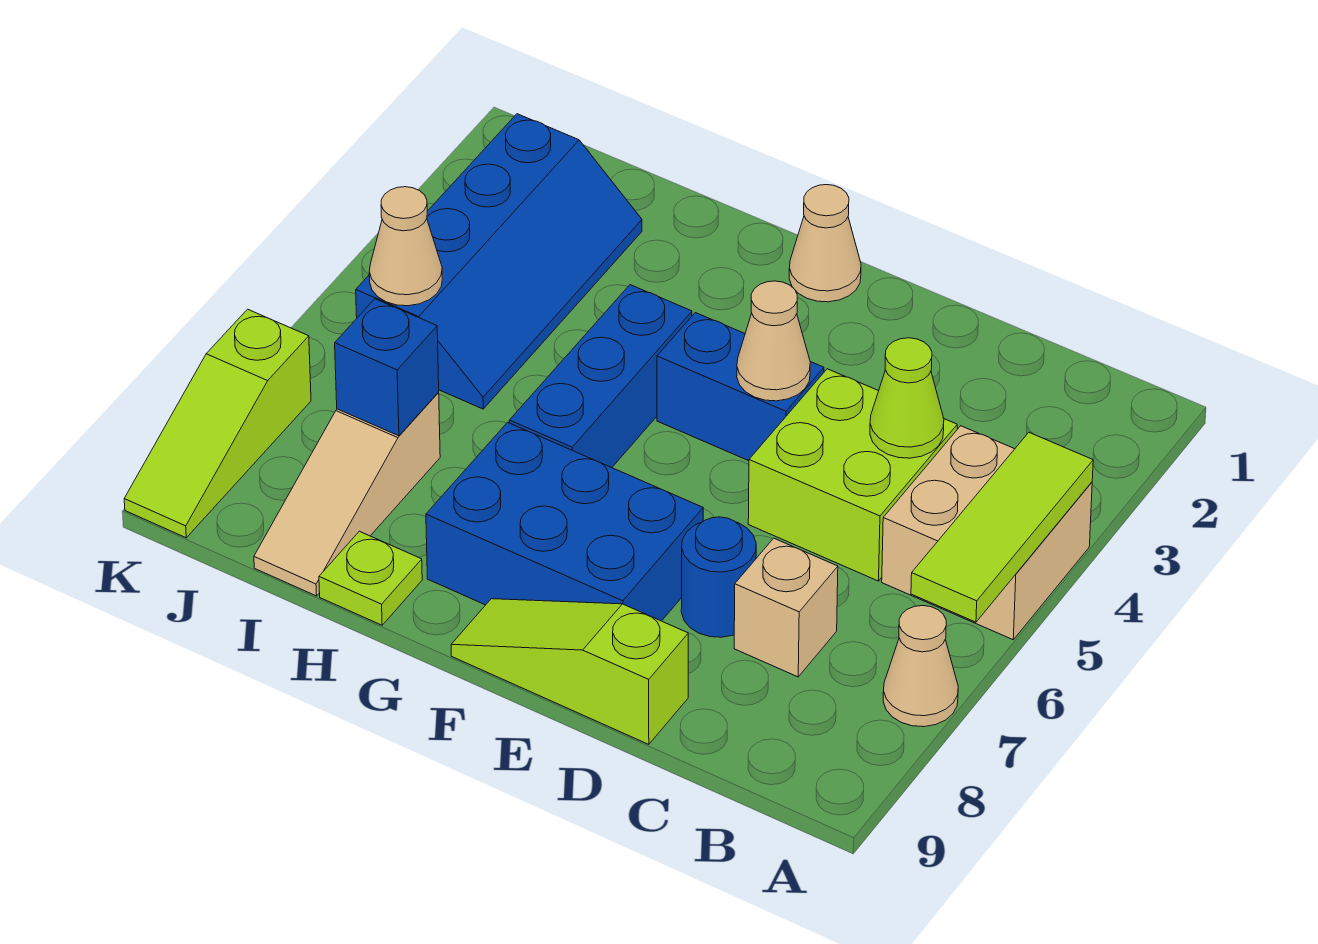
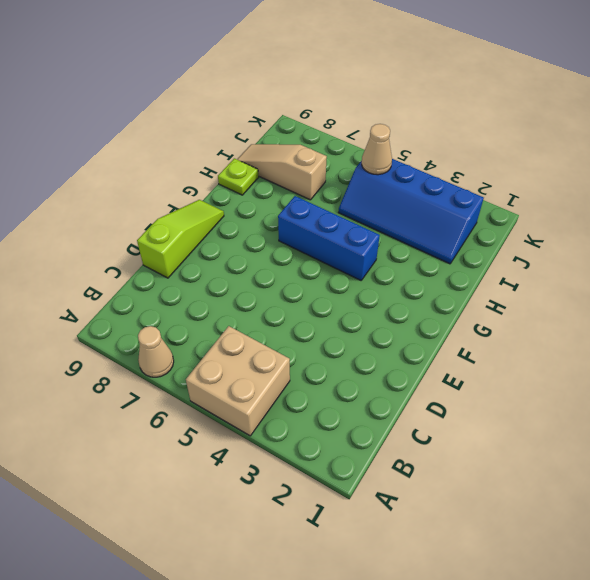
none -> lime brick C4:D5 level 1
none -> tan brick C7 level 1
none -> blue round brick D7 level 1

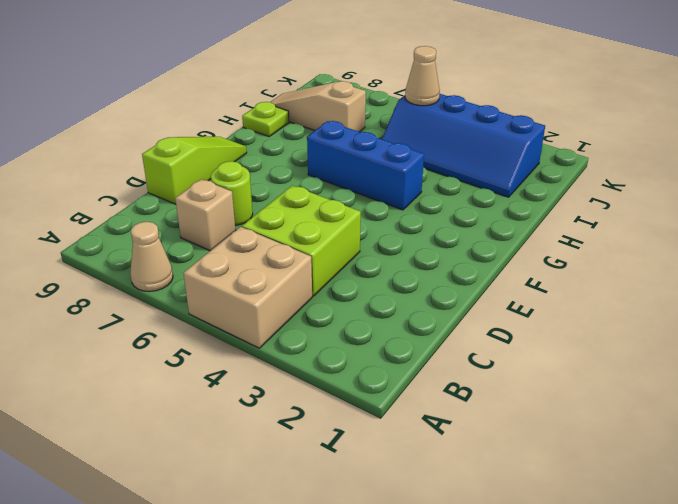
lime round brick D7 level 1 -> blue round brick D7 level 1
none -> blue brick E4:F4 level 1
none -> blue brick E7:G8 level 1
none -> tan cone F1 level 1

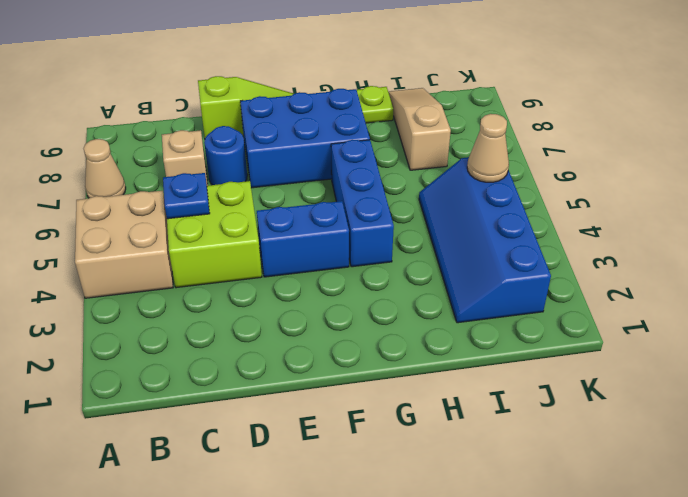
blue plate C5 level 2 -> none
none -> tan cone F1 level 1
none -> lime slope K7:K9 level 1 top 7
none -> lime tile A4:A6 level 2

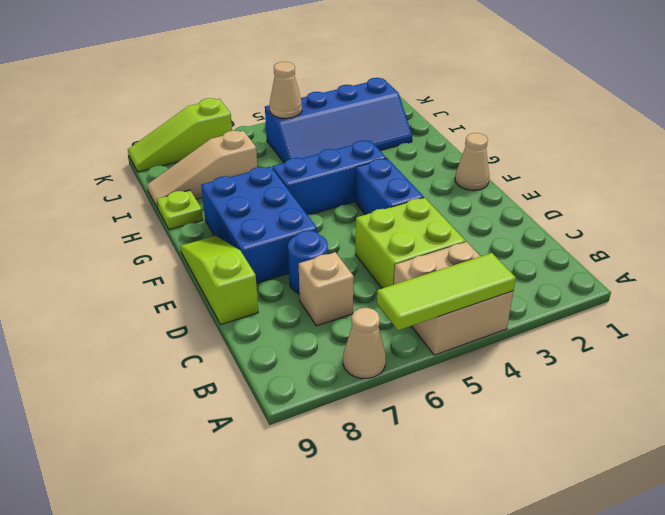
none -> lime cone C4 level 2
none -> tan cone E4 level 2
none -> blue brick I7 level 2

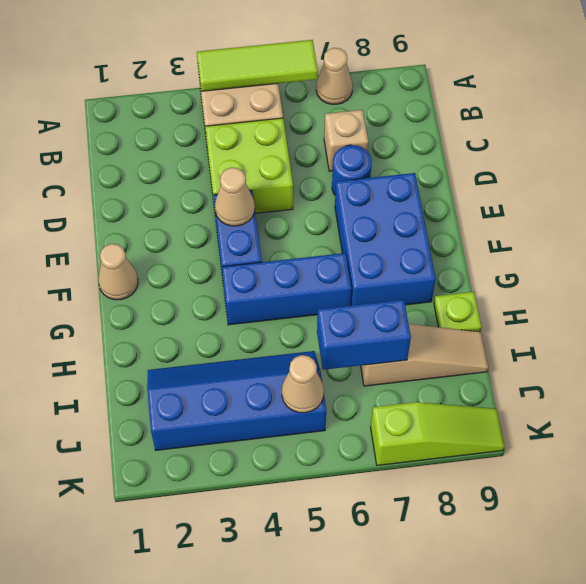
blue brick I6:I7 level 2 -> blue brick I7 level 2
none -> lime slope D9:F9 level 1 top D
none -> lime cone C4 level 2

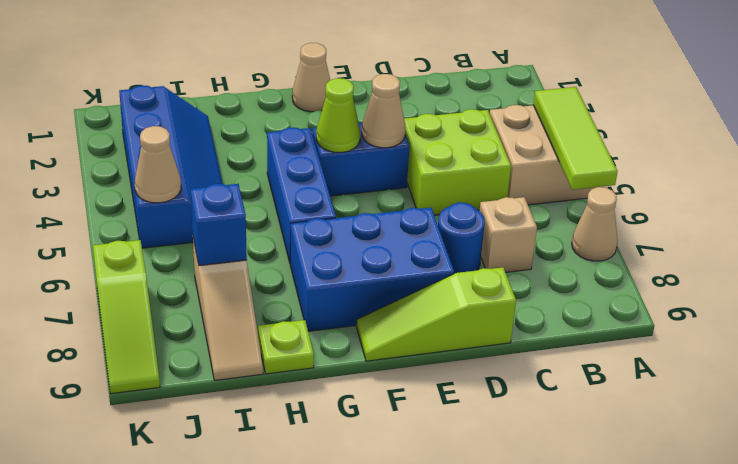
lime cone F4 level 2 -> lime cone C4 level 2

